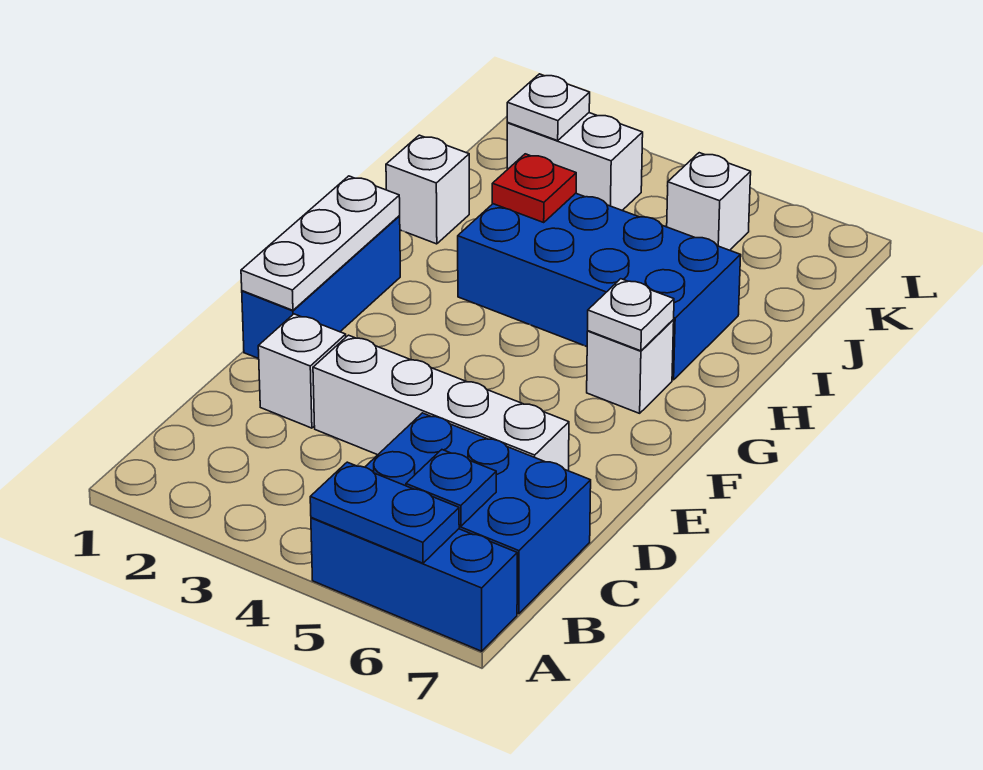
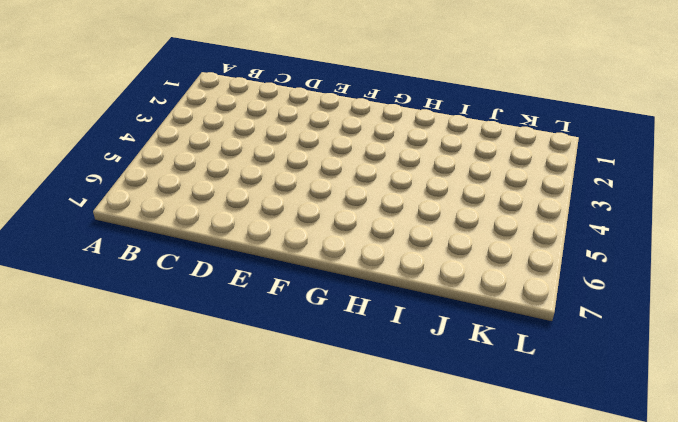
none -> blue brick A5:A7 level 1
none -> blue brick B5:C7 level 1
none -> white brick D2 level 1

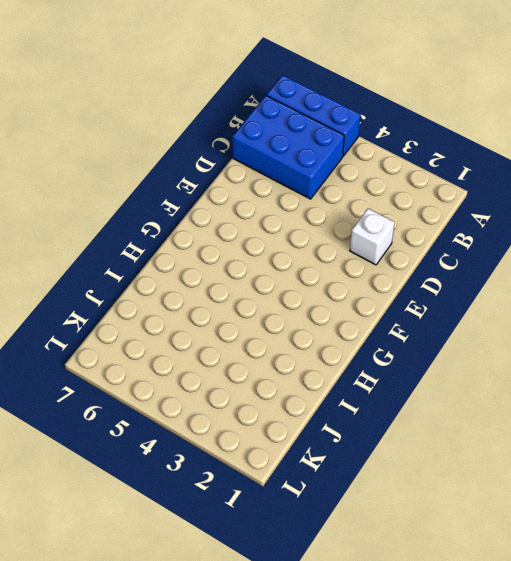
none -> white brick D3:D6 level 1
none -> blue brick E1:G1 level 1
none -> white brick G6 level 1

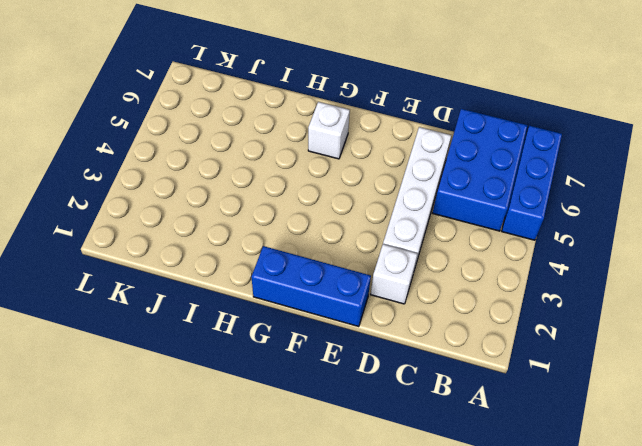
none -> blue brick H3:I6 level 1
none -> white brick I1 level 1
none -> white brick K2:K3 level 1

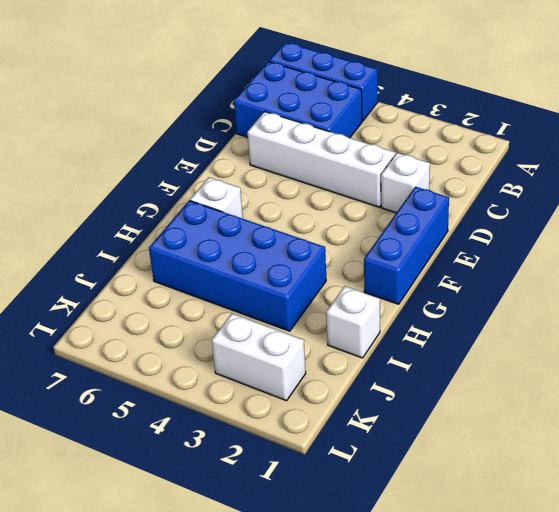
none -> white brick K5 level 1
none -> blue plate A5:A6 level 2
none -> blue plate B6 level 2

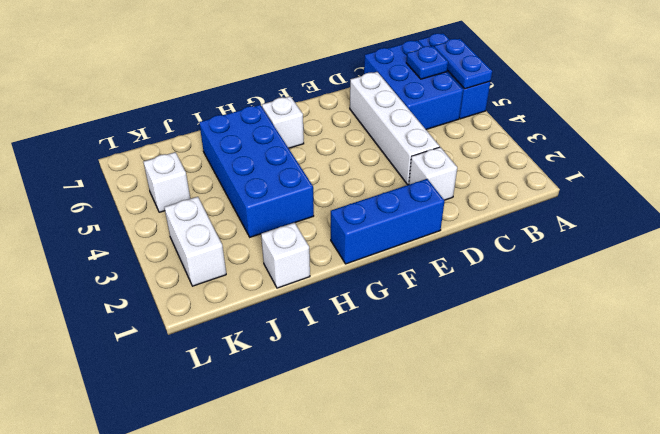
none -> white plate E1:G1 level 2
none -> white plate G6 level 2
none -> red plate I3 level 2

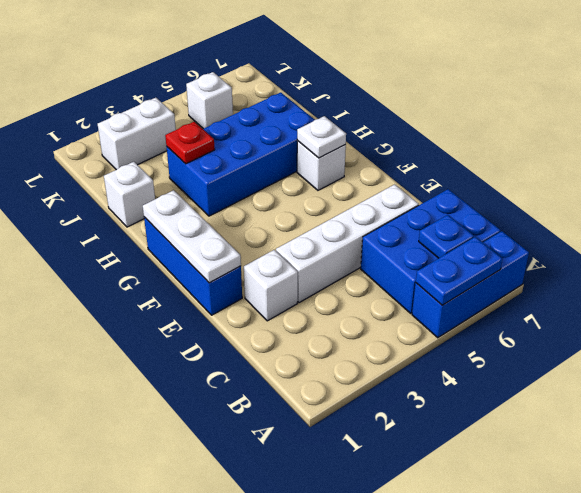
none -> white plate K2 level 2

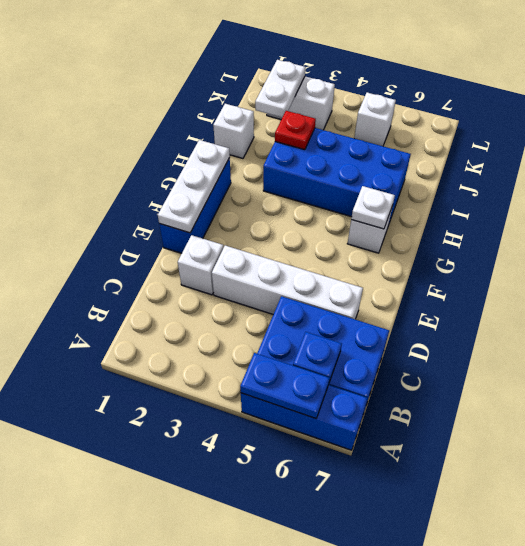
white plate J2:K2 level 2 -> white plate K2 level 2

